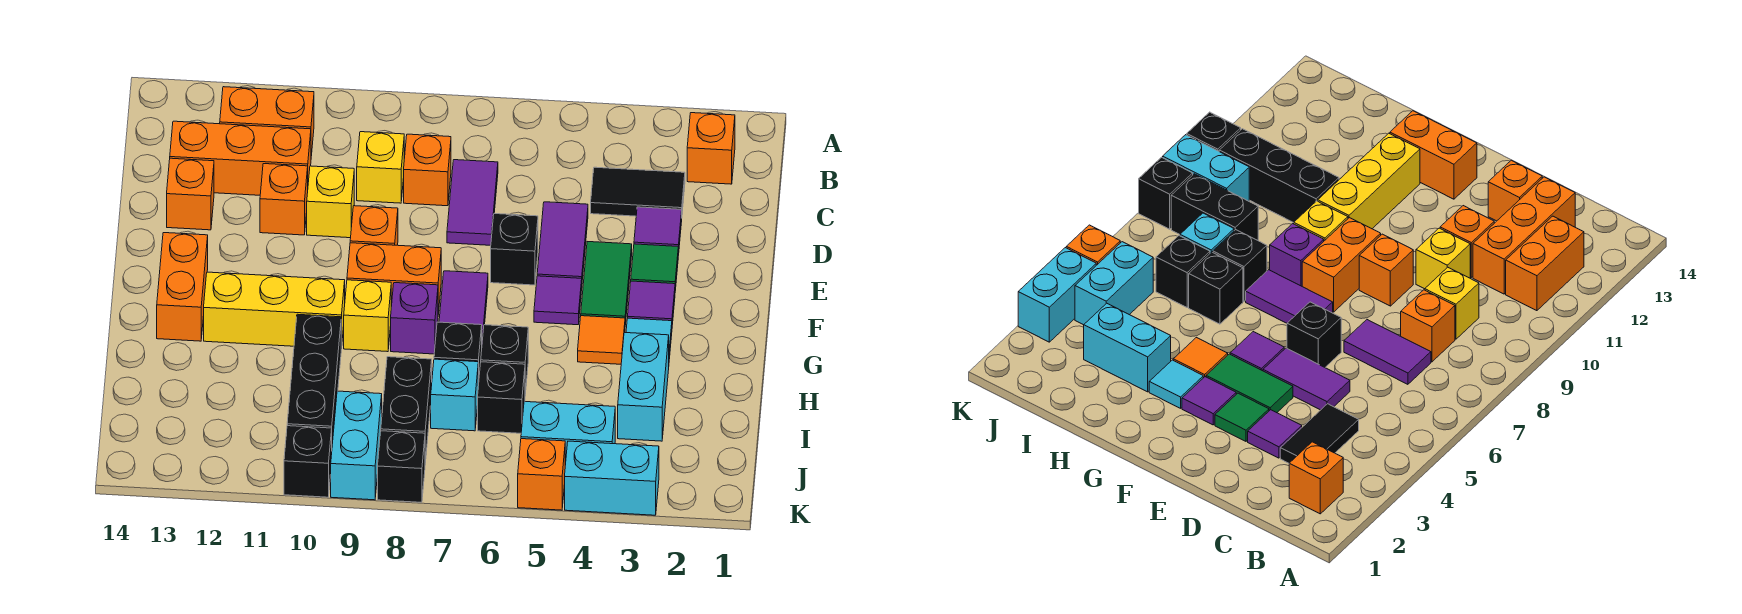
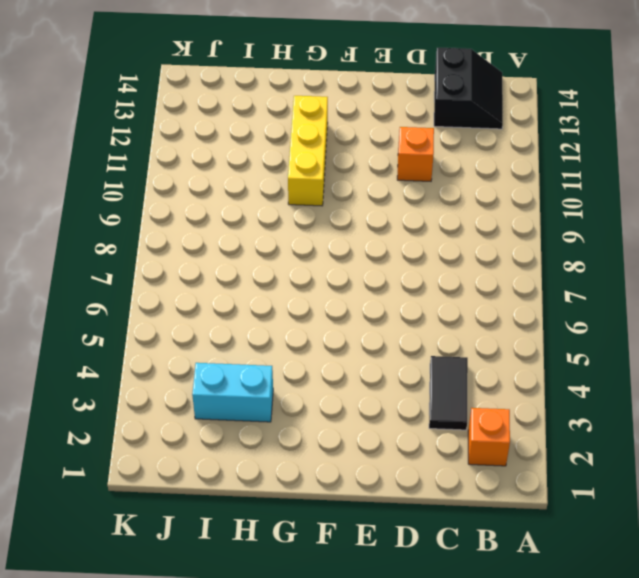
black slope B13:C14 level 1 top C -> orange brick C11:C13 level 1
none -> orange brick B11:B12 level 1
none -> purple tile C7:D7 level 1
none -> orange brick C8 level 1
none -> yellow brick C9 level 1

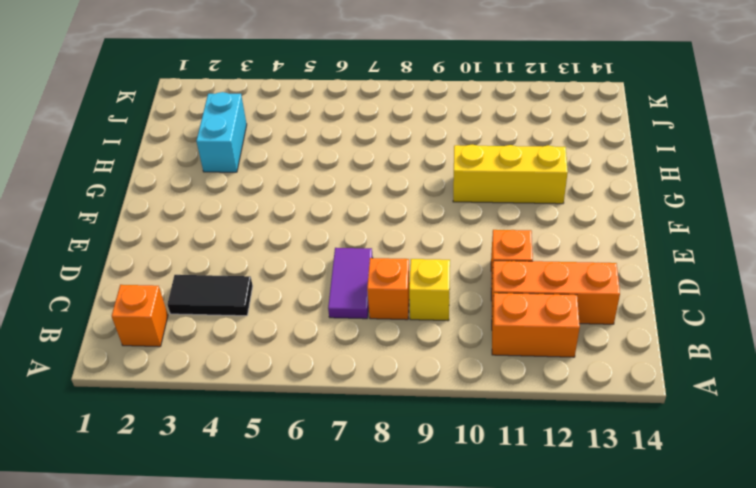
none -> purple tile D3 level 1
none -> purple tile D5:E5 level 1
none -> yellow brick D10 level 1
none -> orange brick D13 level 1

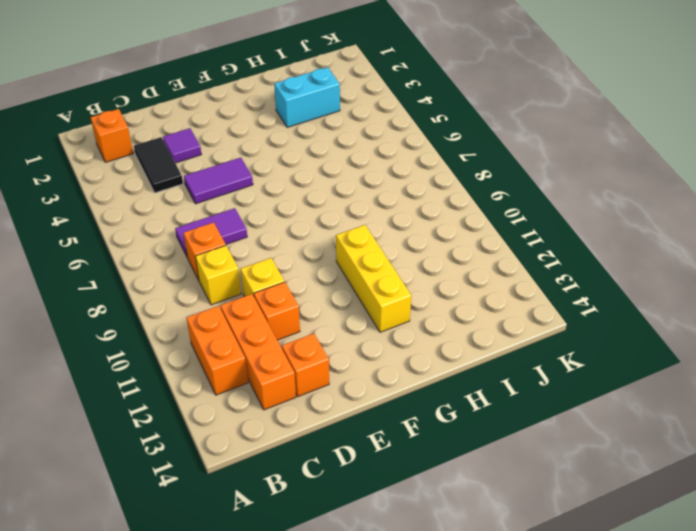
none -> green tile E3 level 1
none -> green tile E4:F4 level 1
none -> black brick E6 level 1
none -> orange brick E9 level 1

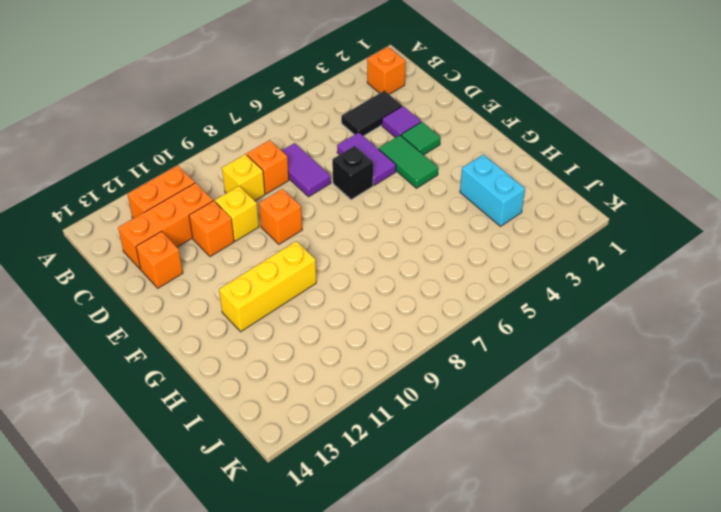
none -> purple tile F3 level 1
none -> purple tile F5 level 1
none -> purple tile F7:G7 level 1
none -> orange brick F8:F9 level 1

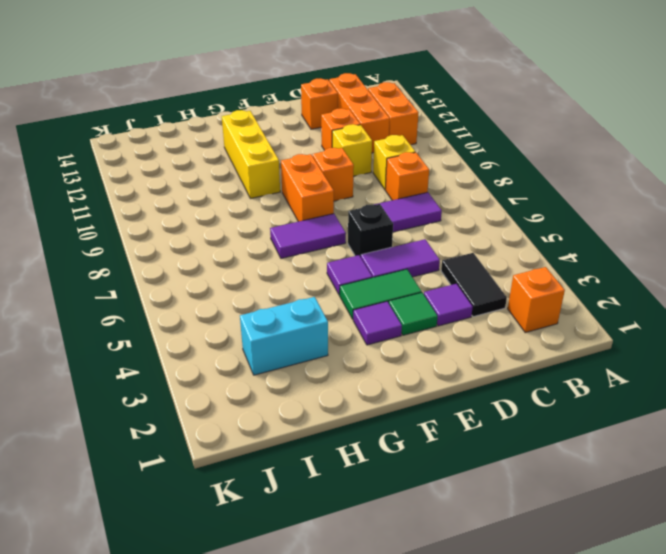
none -> orange brick F13:G13 level 1
none -> cyan tile G3 level 1
none -> orange tile G4 level 1
none -> purple brick G8 level 1

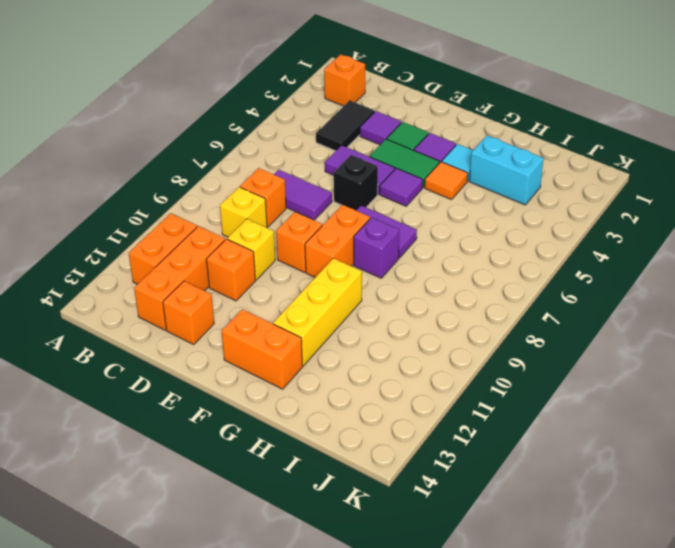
none -> yellow brick G9 level 1
none -> black brick H6 level 1
none -> black brick H7 level 1
none -> black brick H10:J10 level 1

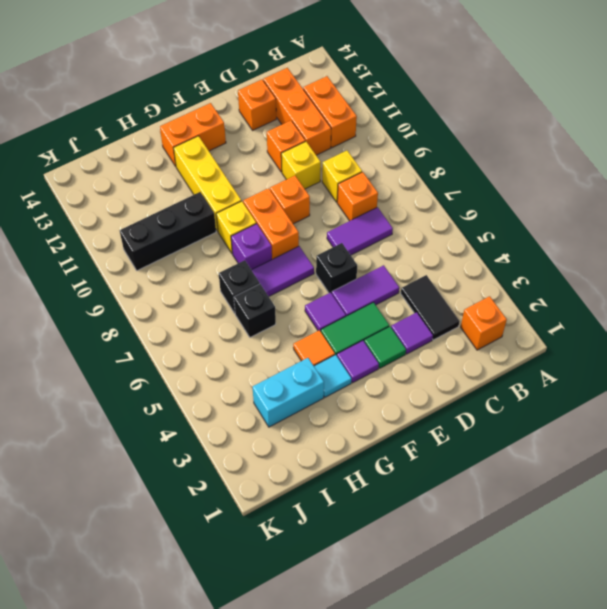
none -> black brick I6 level 1
none -> cyan brick I7 level 1
none -> black brick I8:J8 level 1
none -> cyan brick J4:J5 level 1

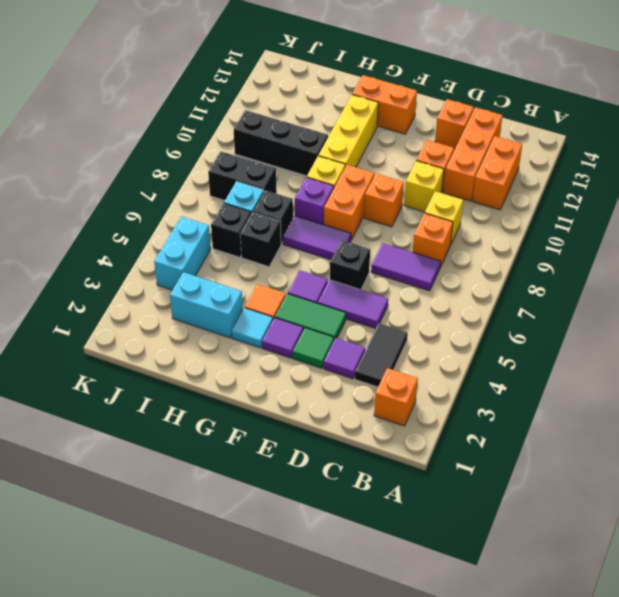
none -> cyan brick J9:K9 level 1
none -> cyan brick K3:K4 level 1
none -> orange brick K5 level 1
none -> black brick K8 level 1

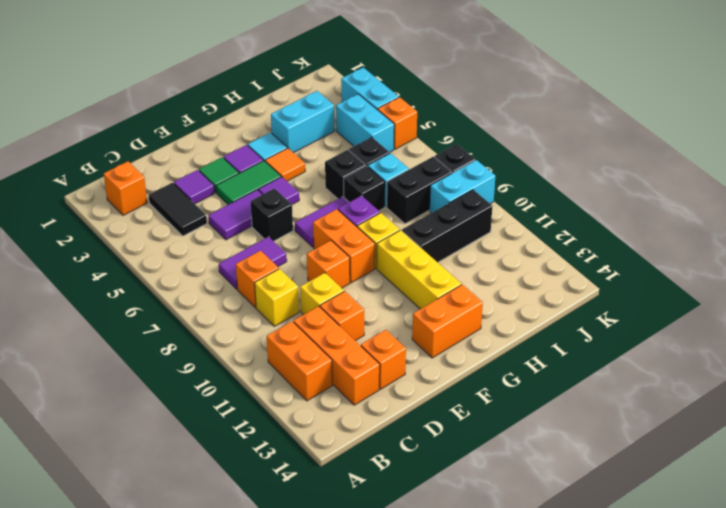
none -> black brick K10 level 1

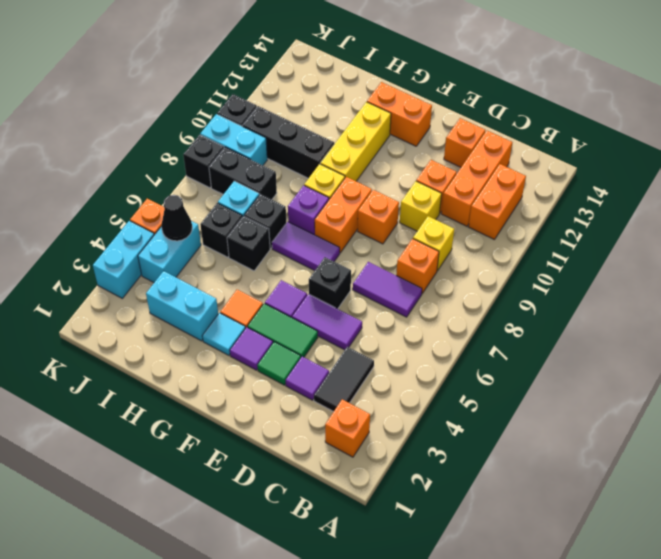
black cone J5 level 2 -> none

